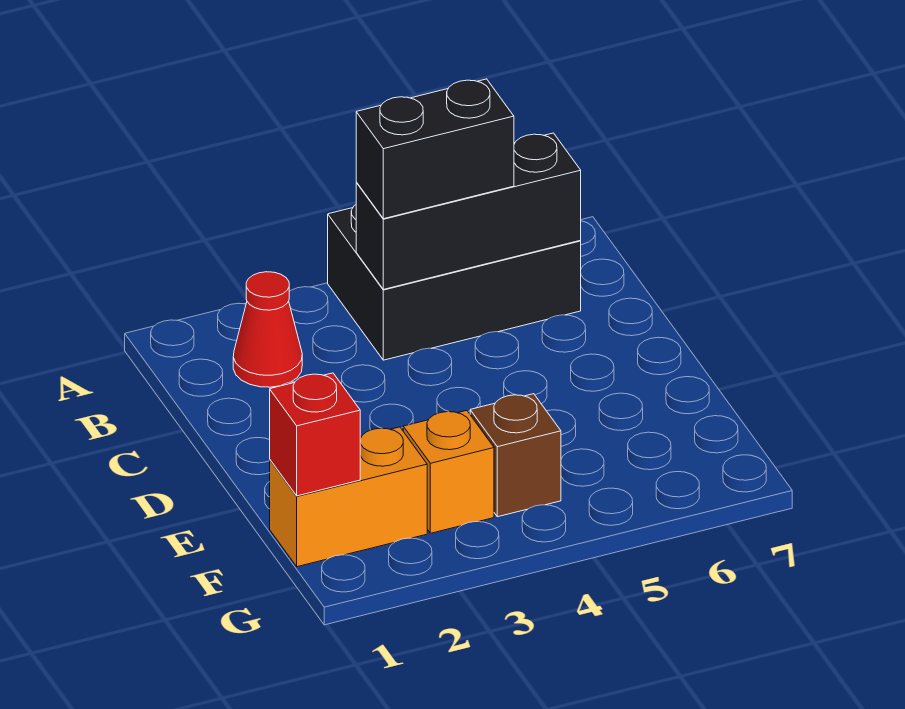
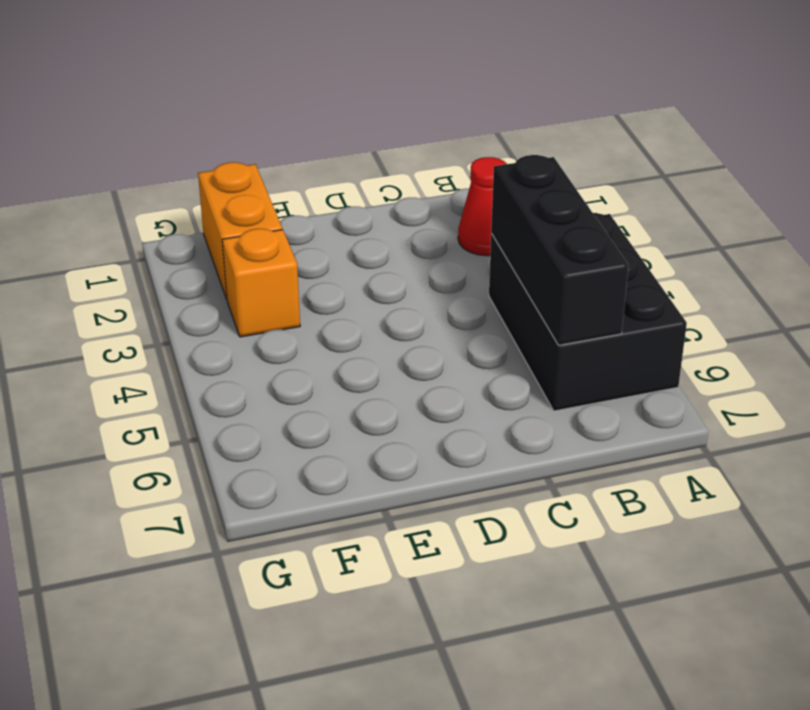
none -> brown brick F4 level 1
none -> red brick F1 level 2

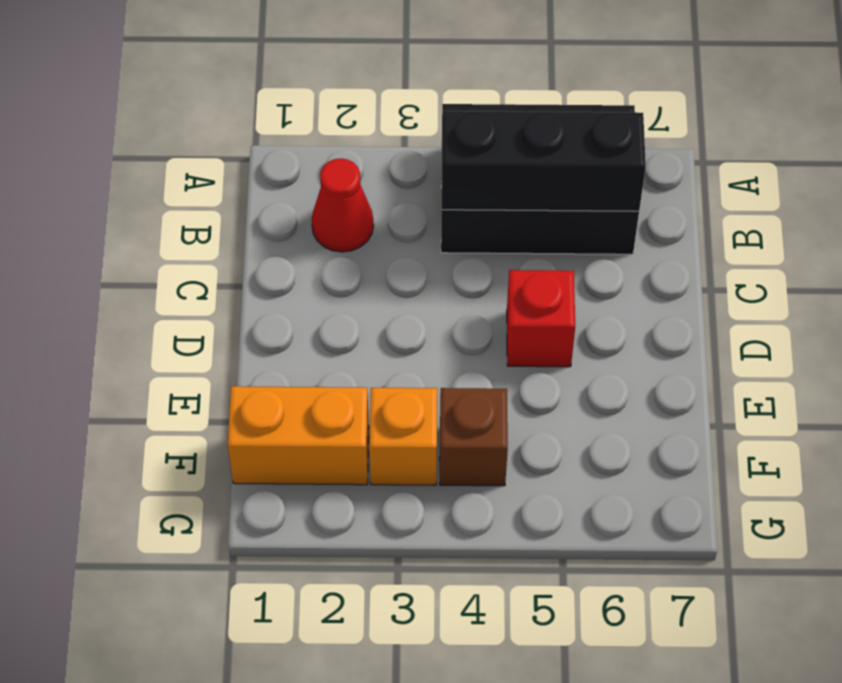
red brick D5 level 1 -> red brick F1 level 2
none -> black brick B4:B5 level 3

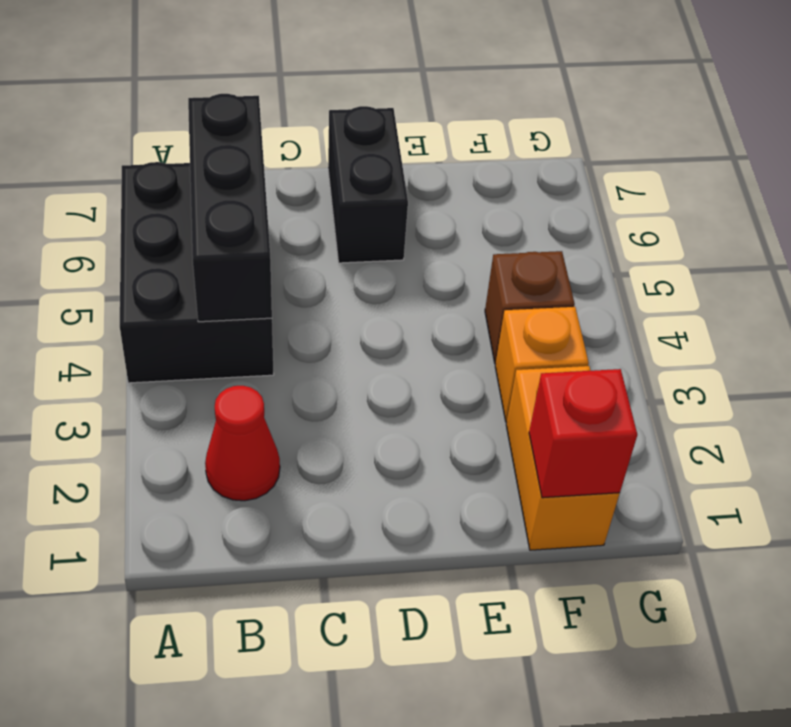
black brick D6:D7 level 1 -> black brick B4:B5 level 3

